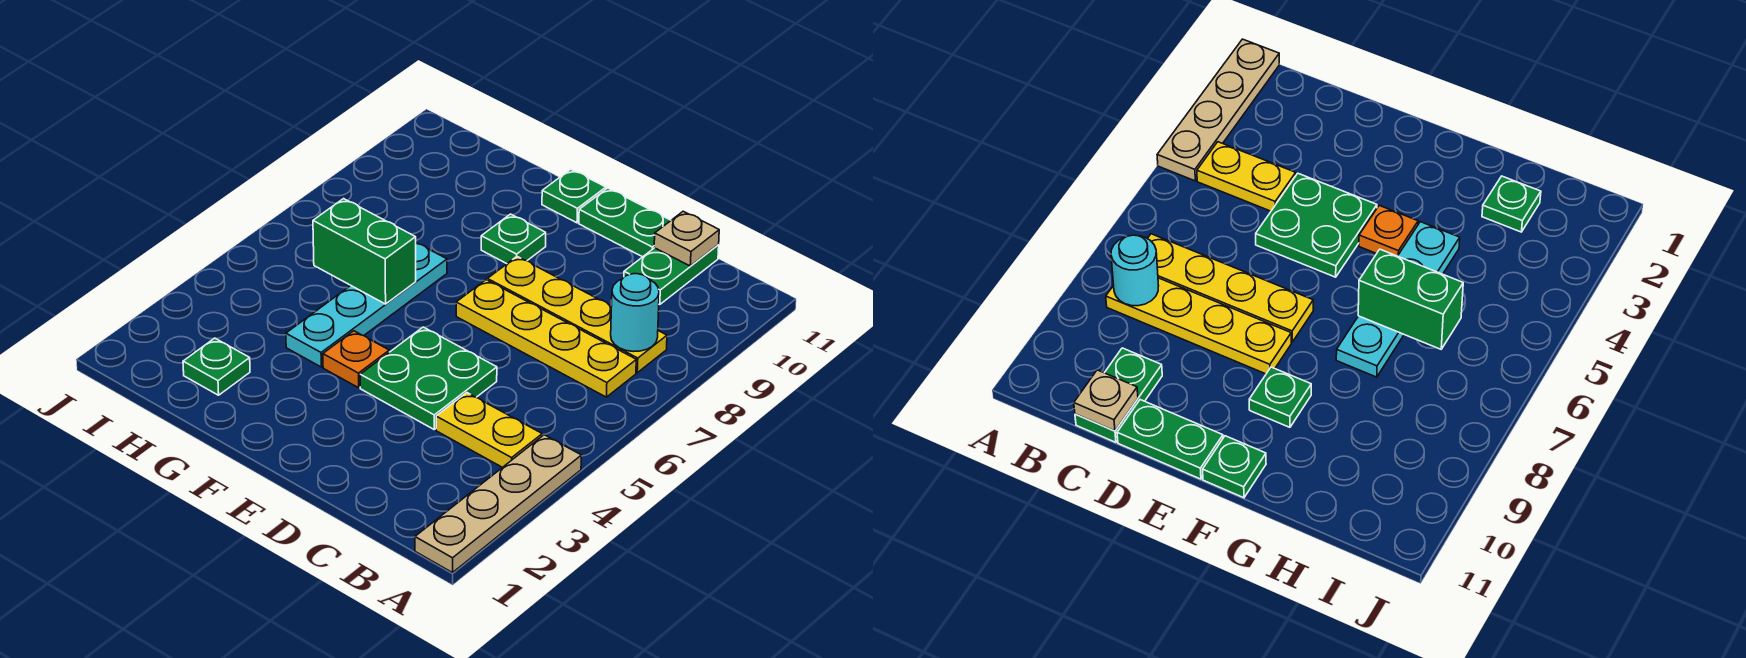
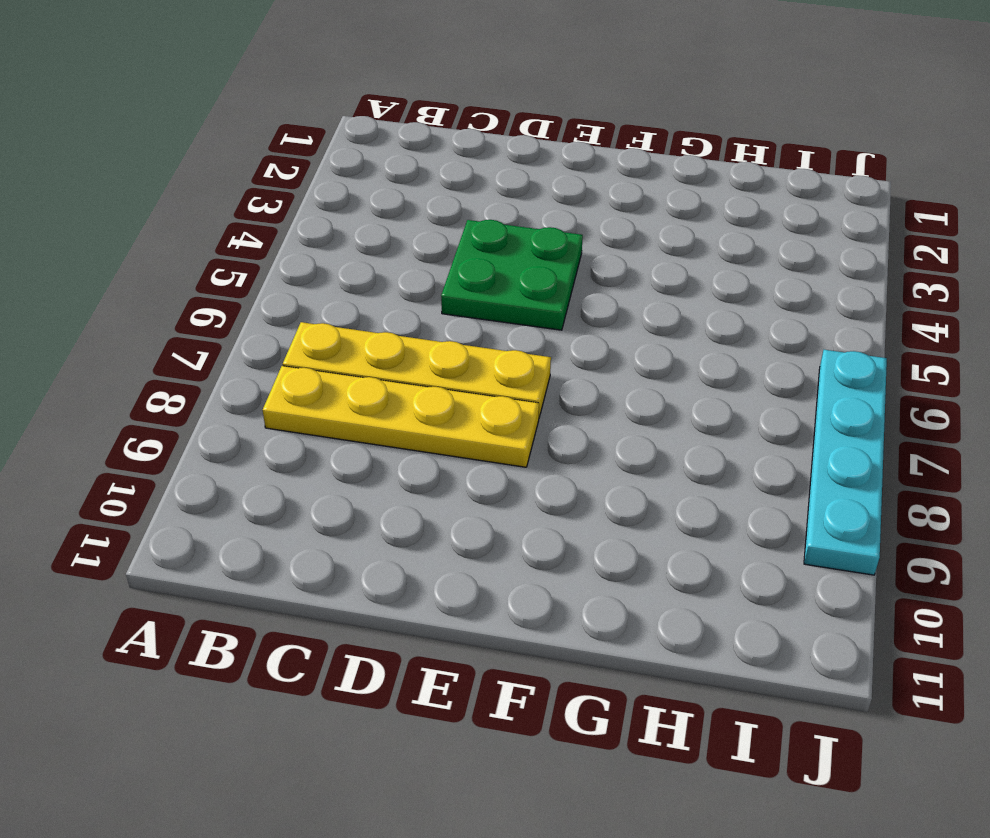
cyan plate J6:J9 level 1 -> cyan plate G4:G7 level 1
none -> tan plate A1:A4 level 1
none -> yellow plate B4:C4 level 1
none -> green plate C10:C11 level 1

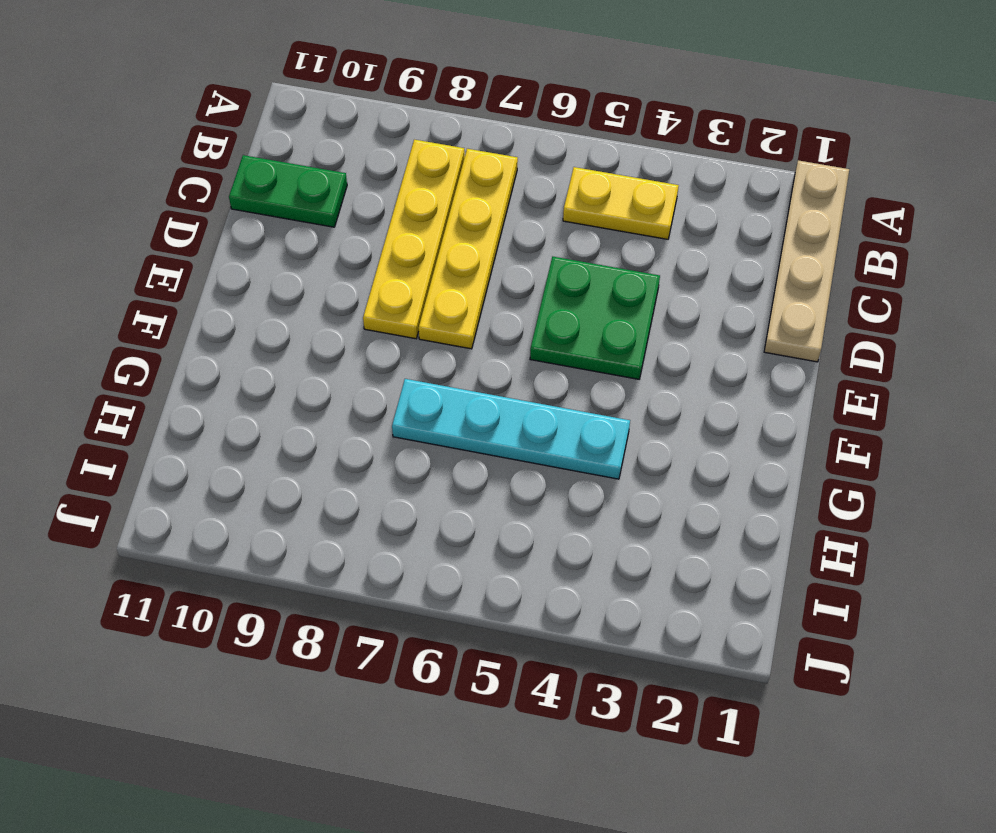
tan plate A1:D1 level 1 -> tan plate A1:A4 level 1
yellow plate B4:B5 level 1 -> yellow plate B4:C4 level 1
none -> green plate D11:E11 level 1
none -> orange plate F4 level 1
none -> green plate F9 level 1

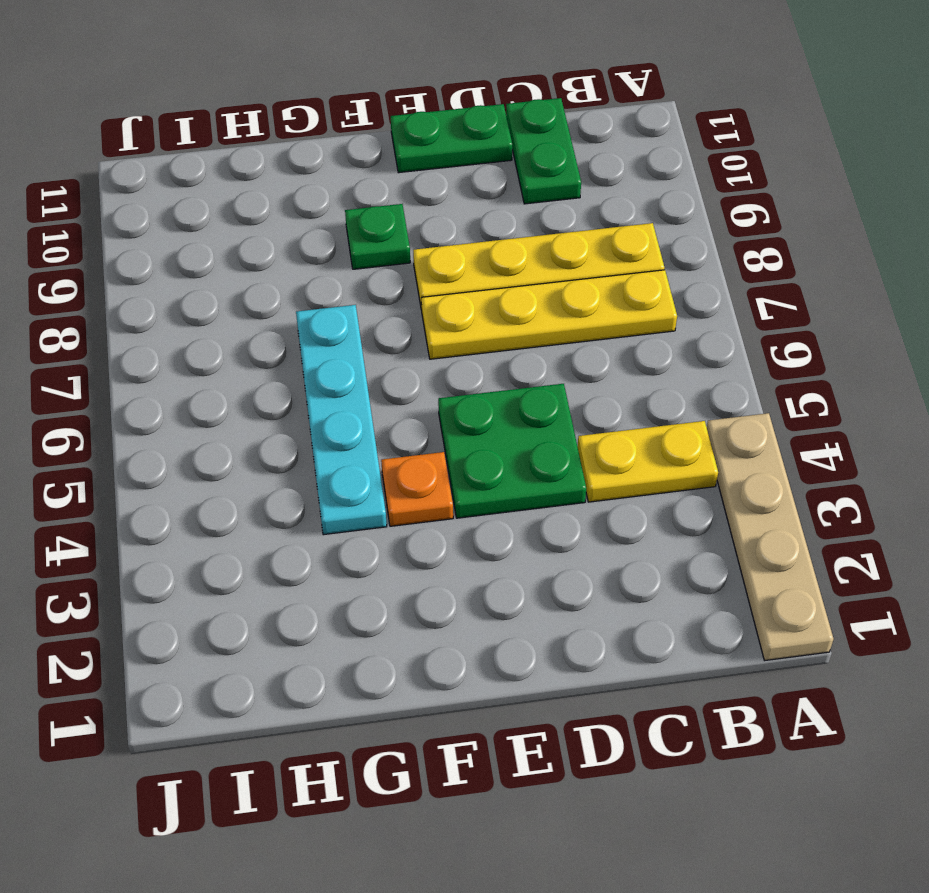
none -> green plate F11 level 1
none -> green plate H2 level 1
none -> cyan round brick B8 level 2

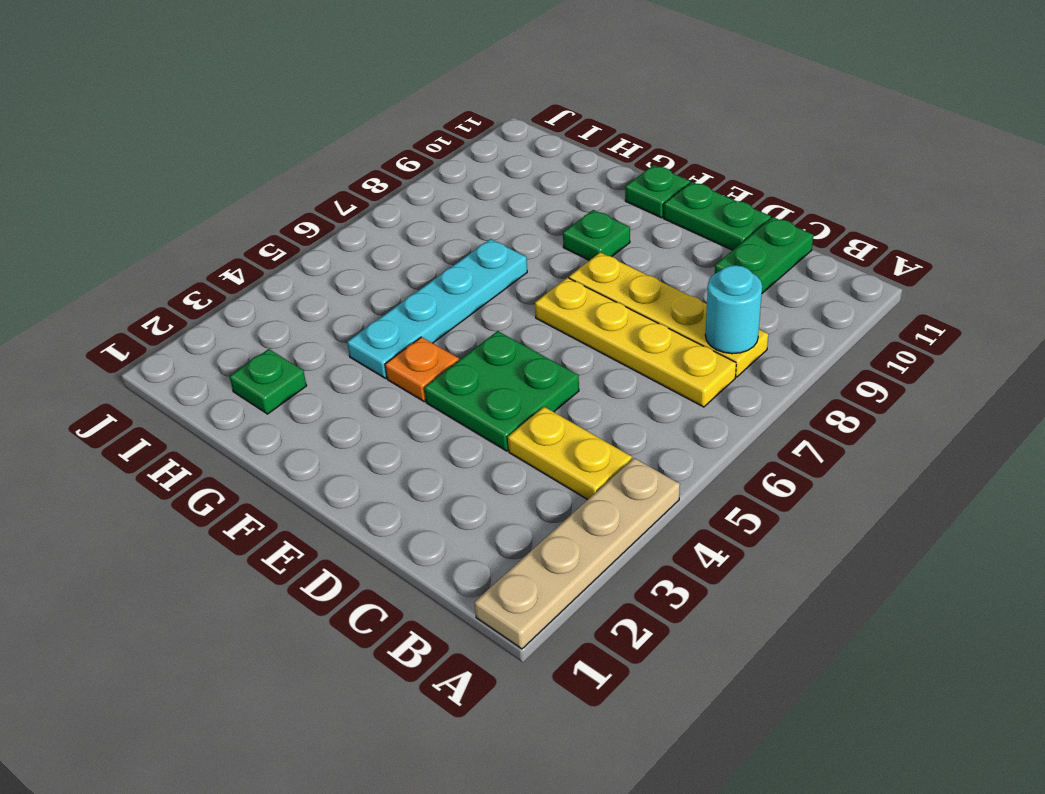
none -> tan plate C11 level 2
none -> green brick G6:H6 level 2

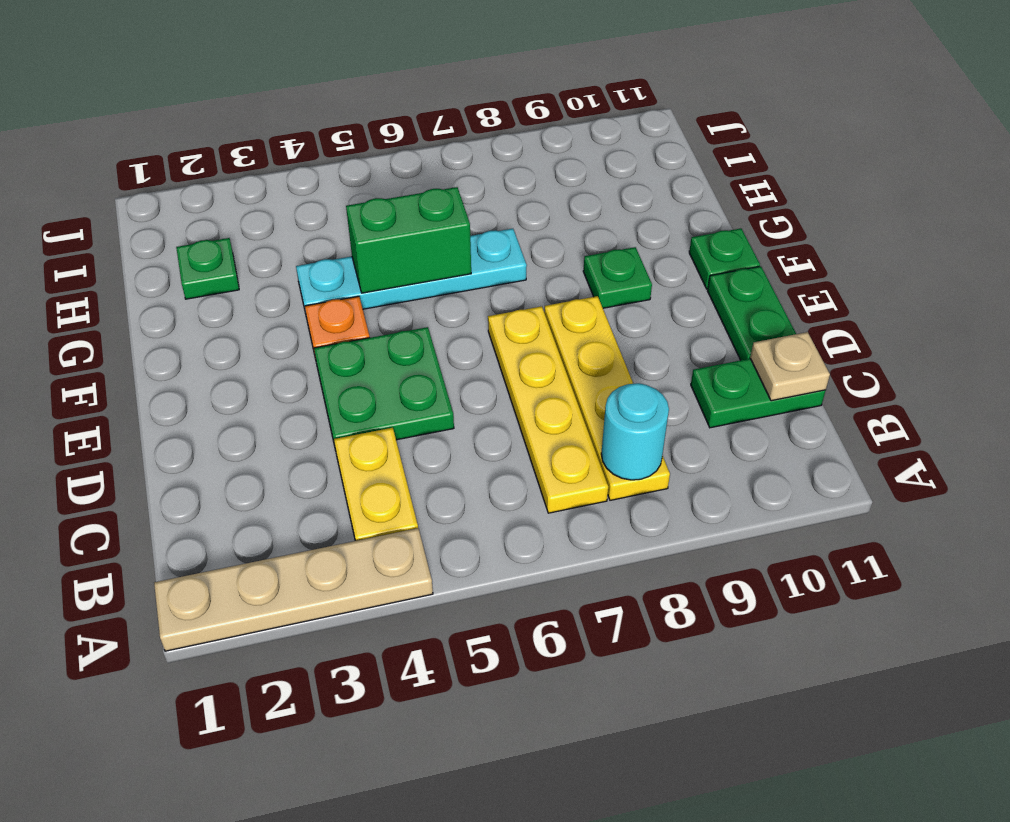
green brick G5:G6 level 2 -> green brick G6:H6 level 2

